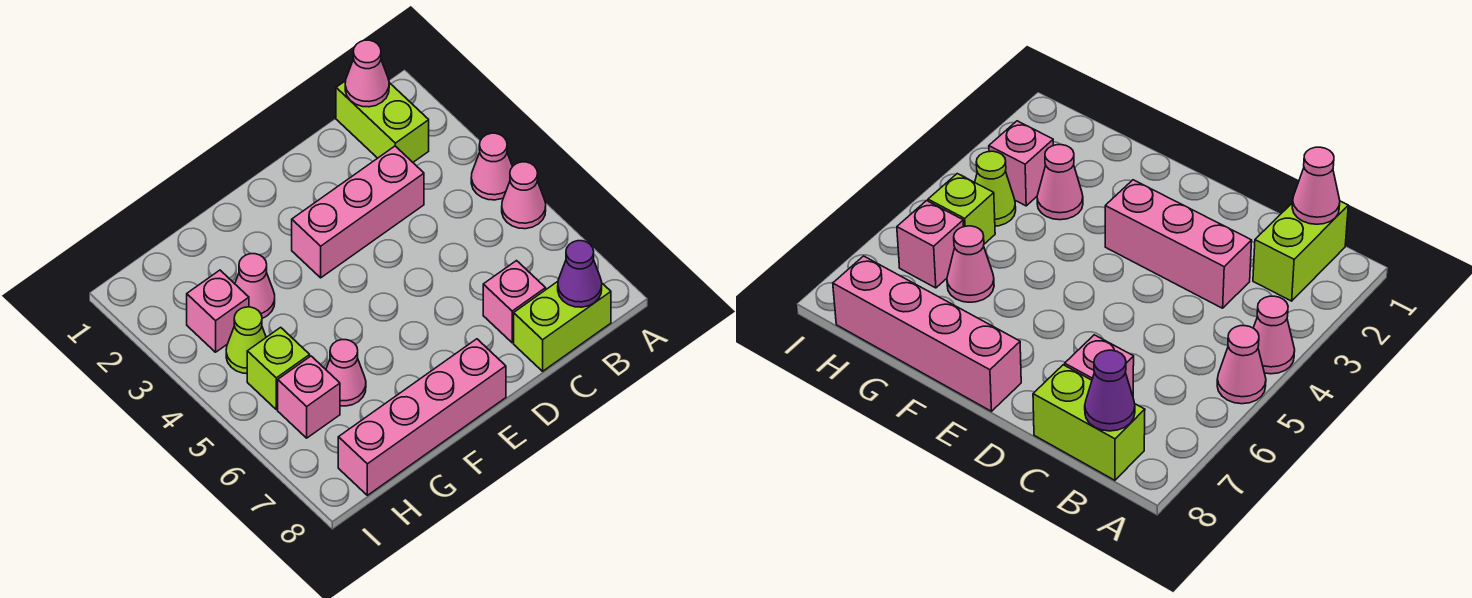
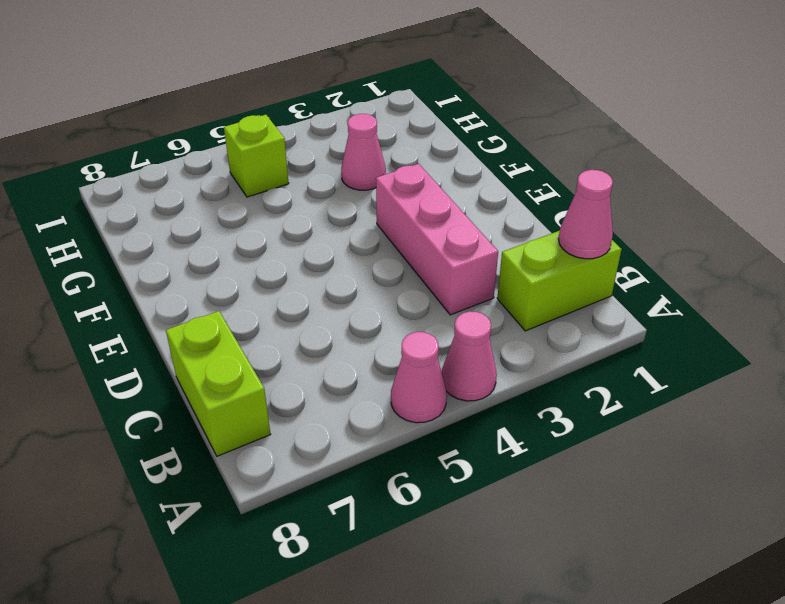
none -> pink brick C7 level 1
none -> pink brick E8:H8 level 1
none -> pink cone G6 level 1

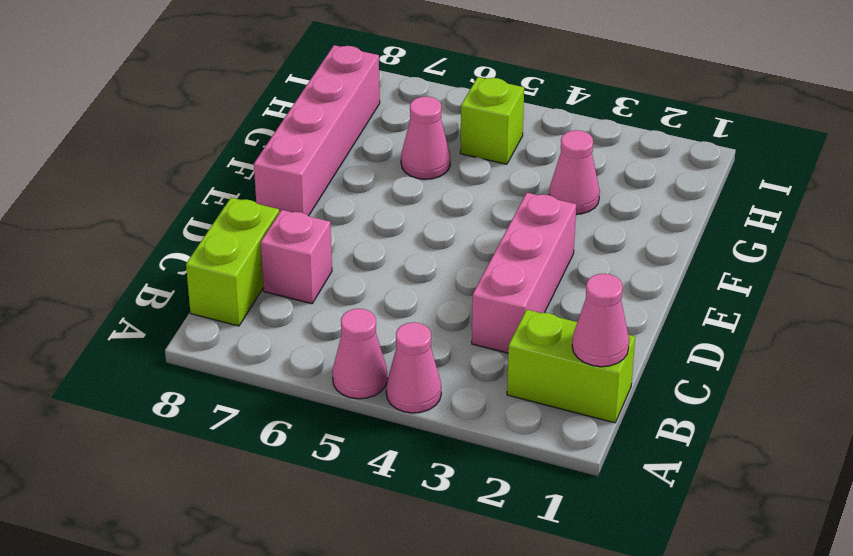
none -> pink brick H3 level 1
none -> lime cone H4 level 1
none -> pink brick H6 level 1

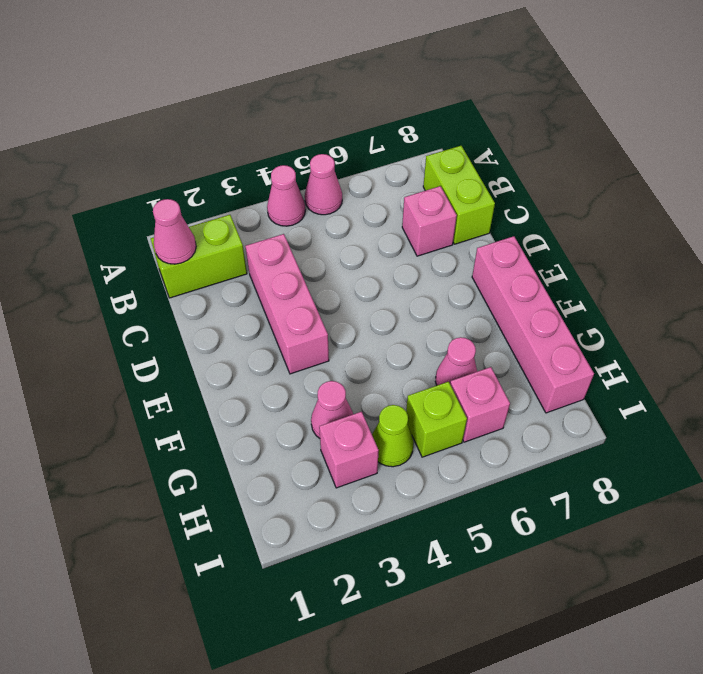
none -> purple cone B8 level 2

